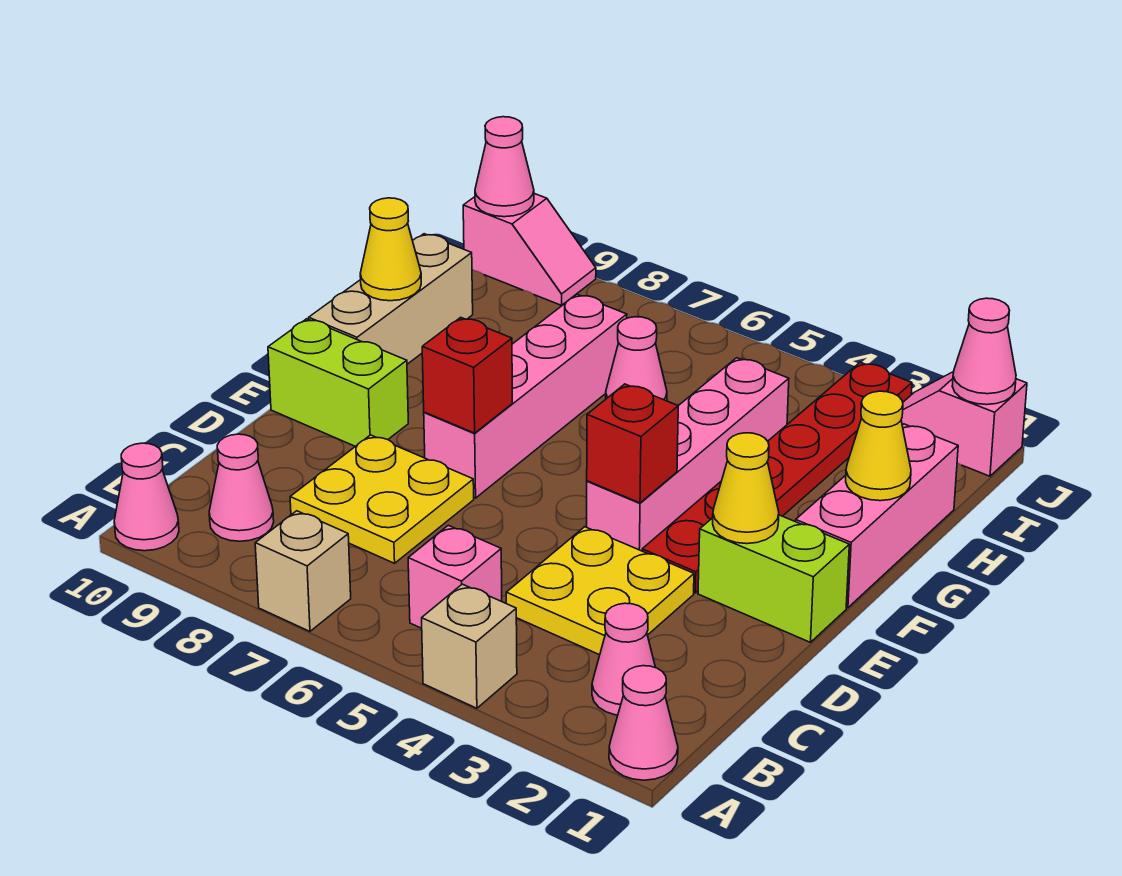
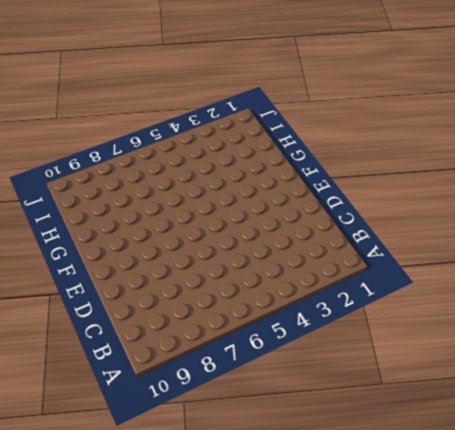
none -> pink cone A1 level 1
none -> tan brick A4 level 1
none -> tan brick A7 level 1

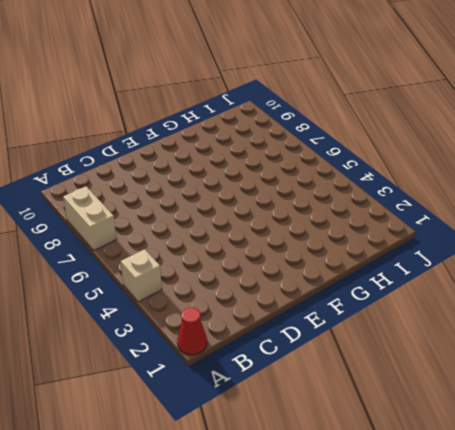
red cone A1 level 1 -> pink cone A1 level 1
tan brick A7:A8 level 1 -> tan brick A7 level 1
none -> pink cone A10 level 1
none -> pink cone B2 level 1
none -> pink brick B5 level 1

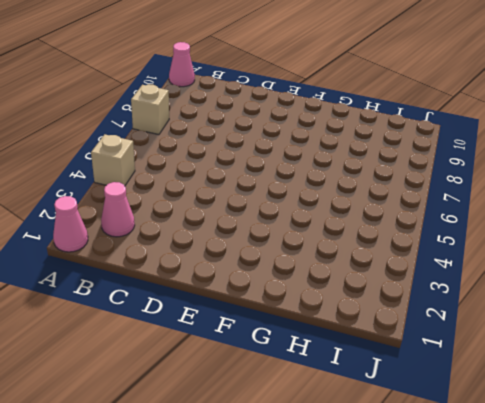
none -> pink brick B5 level 1
none -> pink cone B9 level 1
none -> yellow plate C3:D4 level 1

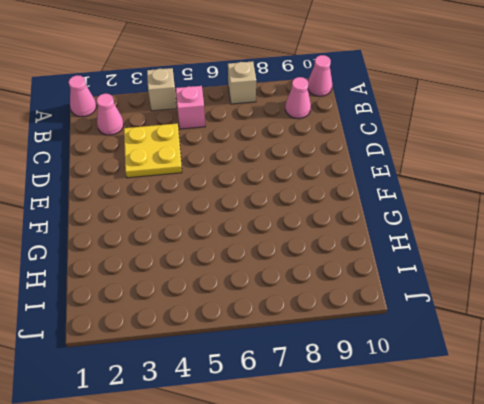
none -> yellow plate C7:D8 level 1
none -> lime brick E1:E2 level 1
none -> red plate E3:J3 level 1

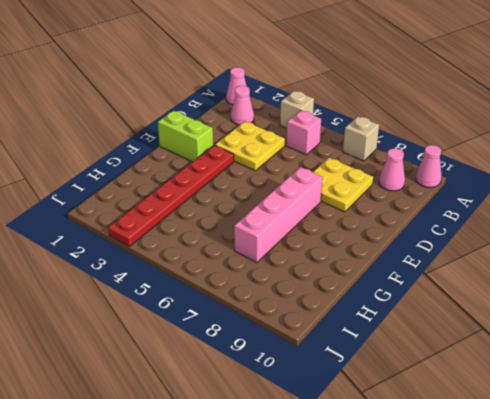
none -> pink brick E4:H4 level 1
none -> lime brick E9:E10 level 1
none -> pink brick F1:H1 level 1

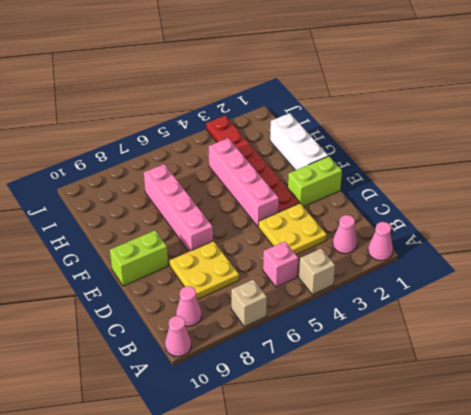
white brick F1:H1 level 1 -> pink brick F1:H1 level 1
none -> tan brick F10:H10 level 1
none -> pink cone H6 level 1
none -> pink slope J1:J2 level 1 top 1

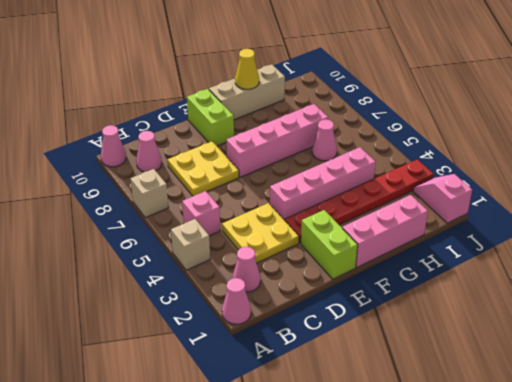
none -> pink slope J9:J10 level 1 top 10
none -> yellow cone E2 level 2
none -> red brick E4 level 2

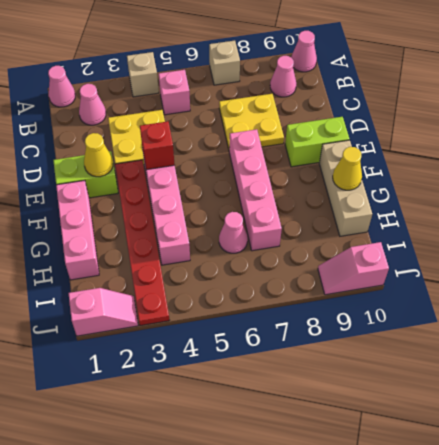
none -> red brick E7 level 2
none -> yellow cone G1 level 2
none -> pink cone J1 level 2

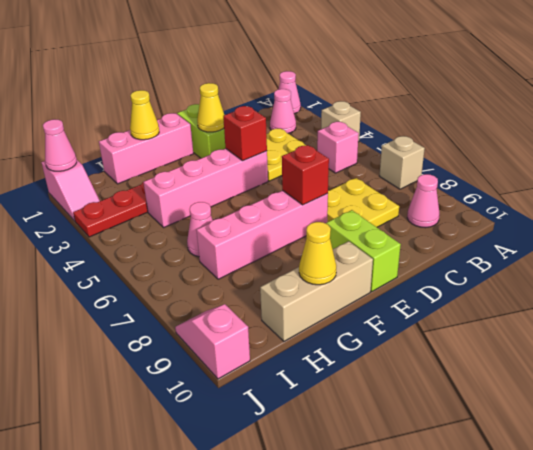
none -> pink cone A10 level 1
none -> pink cone J10 level 2

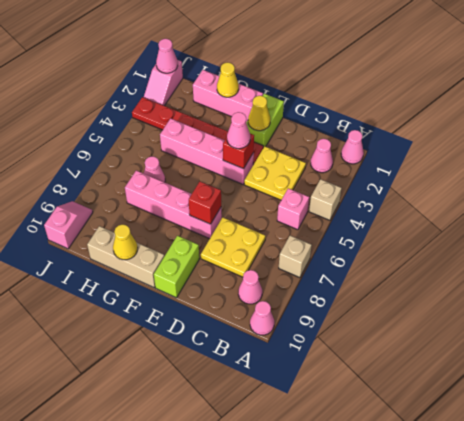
pink cone E4 level 3 -> pink cone J10 level 2

